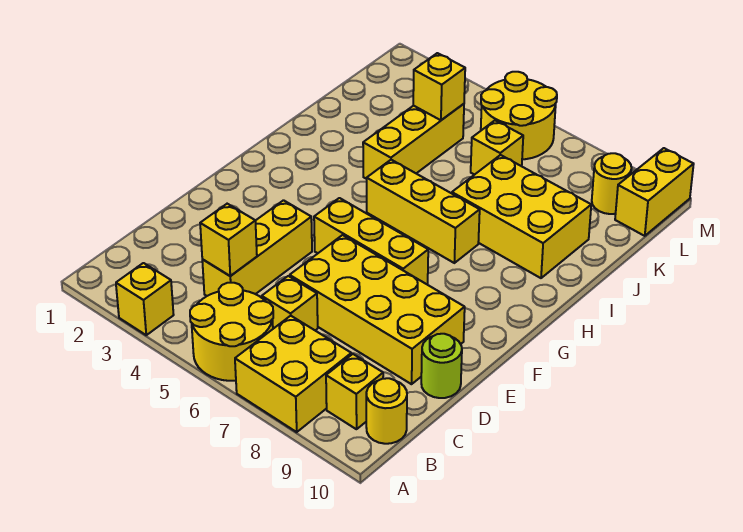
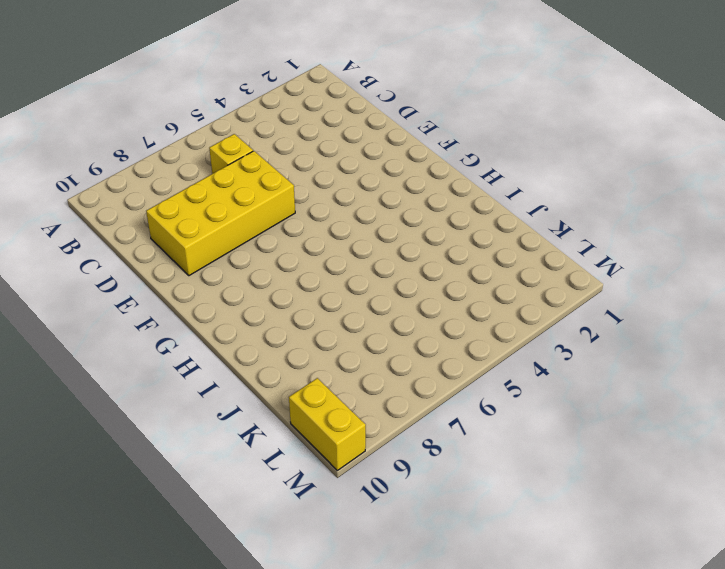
none -> yellow brick A3 level 1
none -> yellow round brick A5:B6 level 1
none -> yellow brick A7:B8 level 1

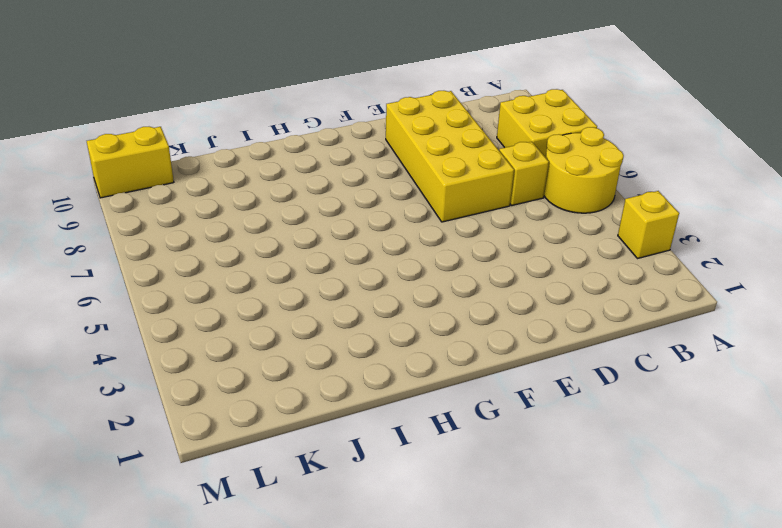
none -> yellow brick B9 level 1
none -> yellow round brick B10 level 1
none -> yellow brick C4:E4 level 1

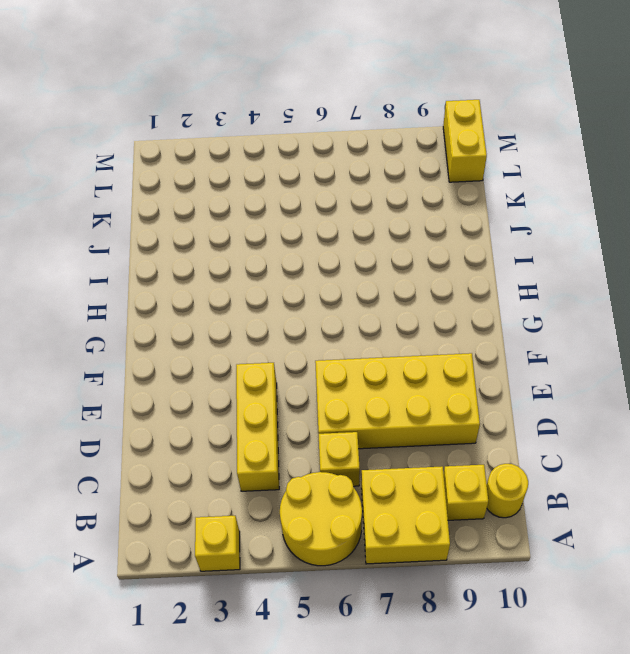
none -> lime round brick D10 level 1
none -> yellow brick F5:F7 level 1
none -> yellow brick H5:H7 level 1

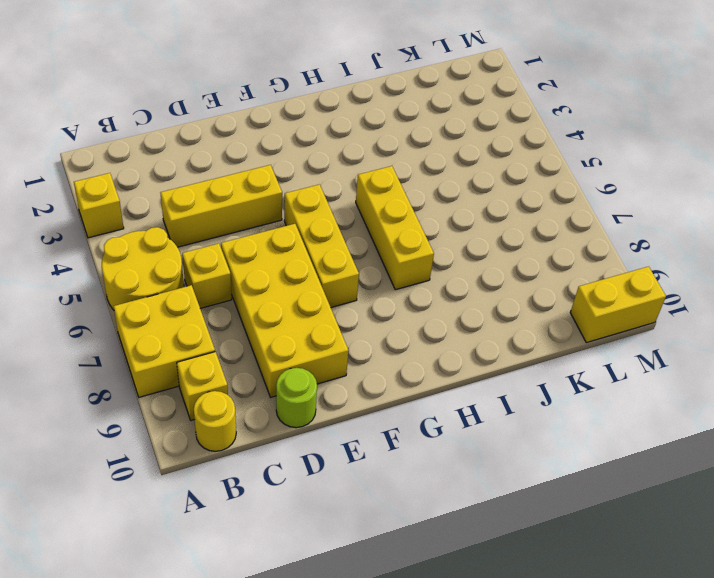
none -> yellow brick I4:K4 level 1
none -> yellow brick I7:J9 level 1
none -> yellow brick K6 level 1

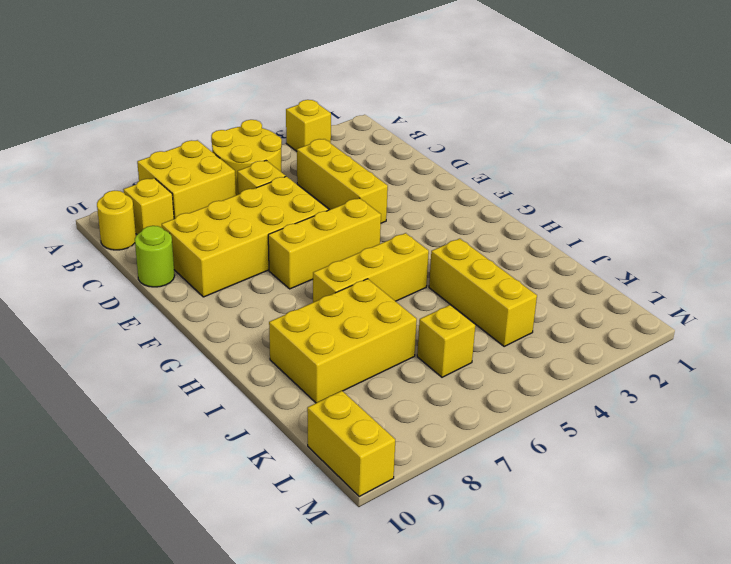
none -> yellow round brick L5:M6 level 1
none -> yellow round brick L9 level 1
none -> yellow brick C4 level 2

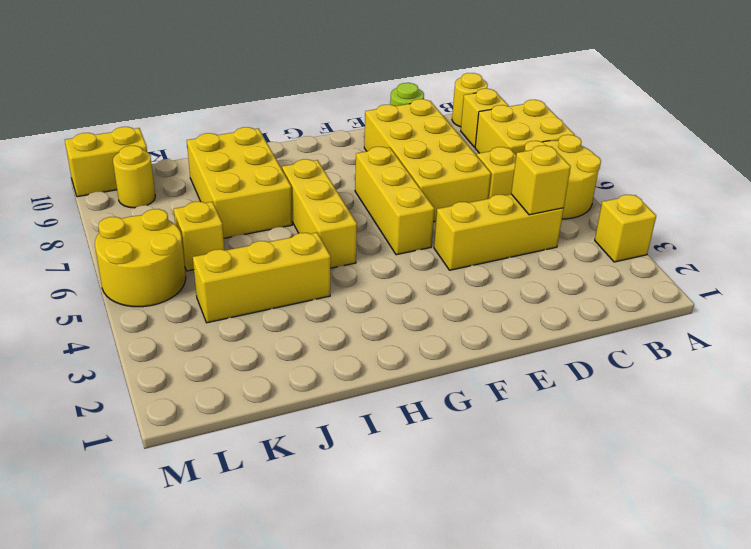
none -> yellow brick K4 level 2

